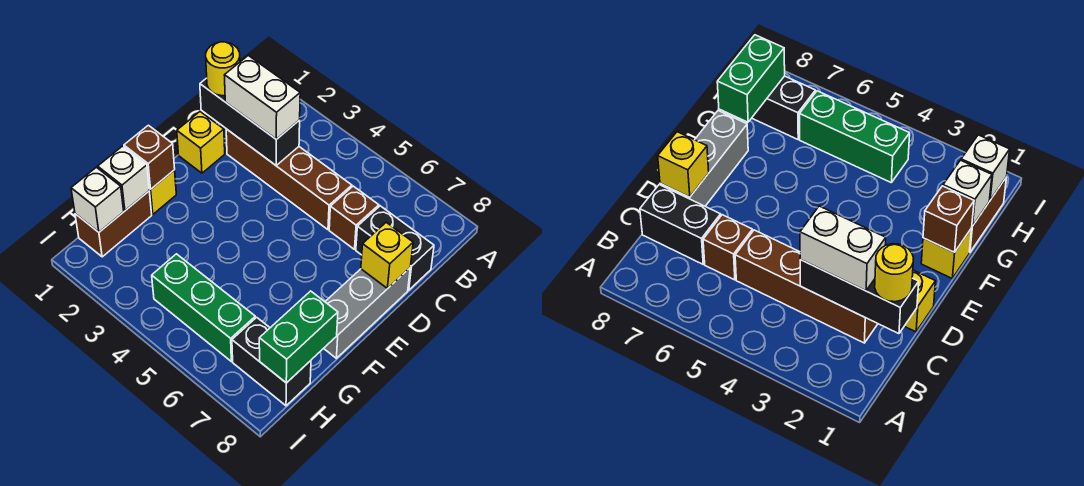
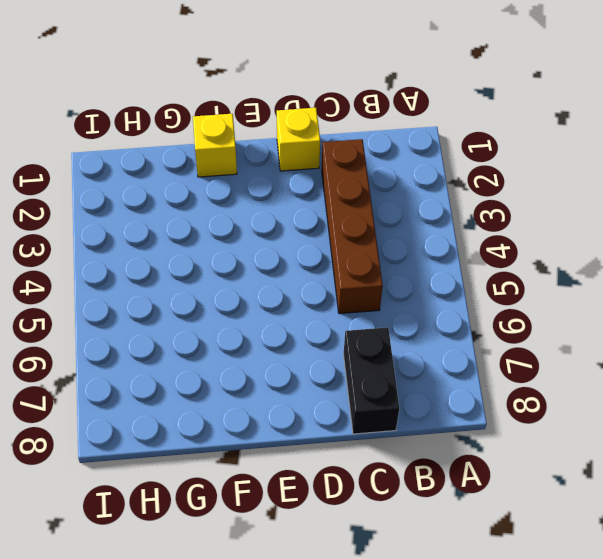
none -> brown brick C6 level 1
none -> grey brick D8:F8 level 1
none -> brown brick G1:H1 level 1

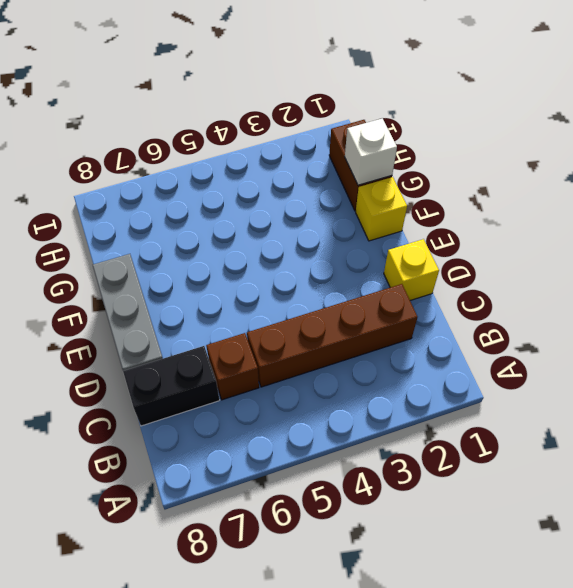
none -> green brick H4:H6 level 1
none -> black brick H7:H8 level 1
none -> black brick C1:C3 level 2

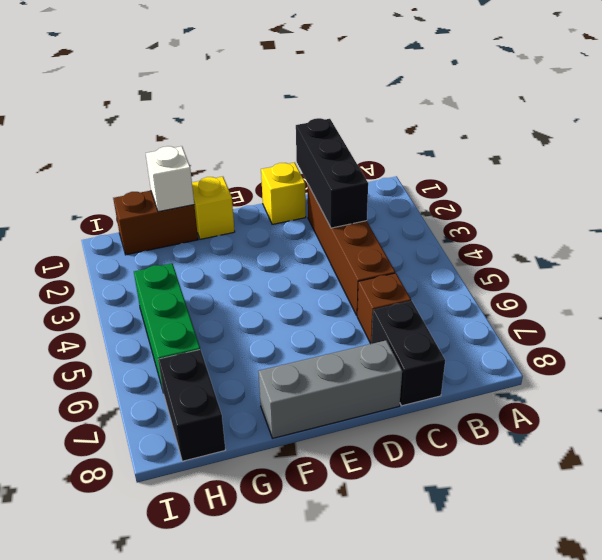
none -> yellow brick D8 level 2
none -> brown brick F1 level 2
none -> green brick G8:H8 level 2

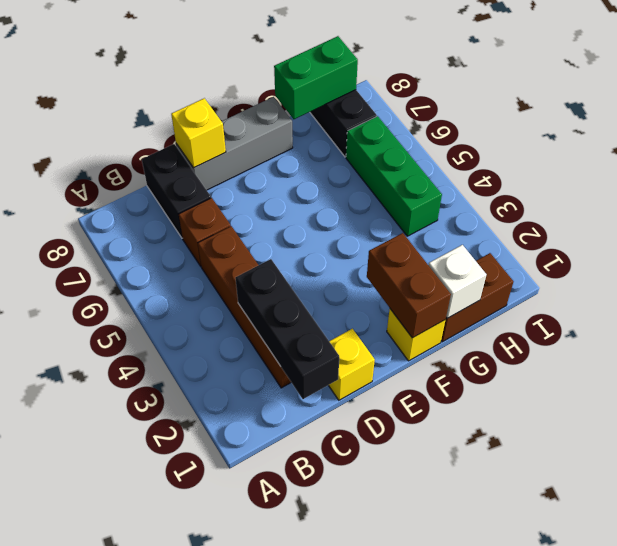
brown brick F1:F2 level 2 -> brown brick F1 level 2
none -> white brick H1 level 2
none -> yellow round brick C1 level 3
none -> white brick C2:C3 level 3

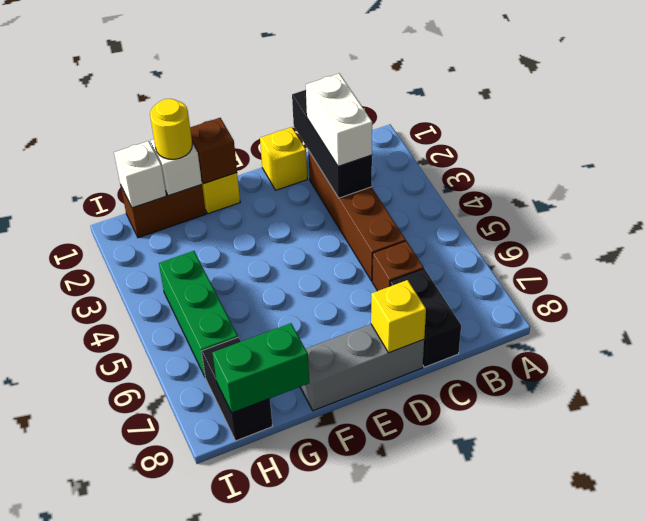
yellow round brick G1 level 3 -> yellow round brick C1 level 3

